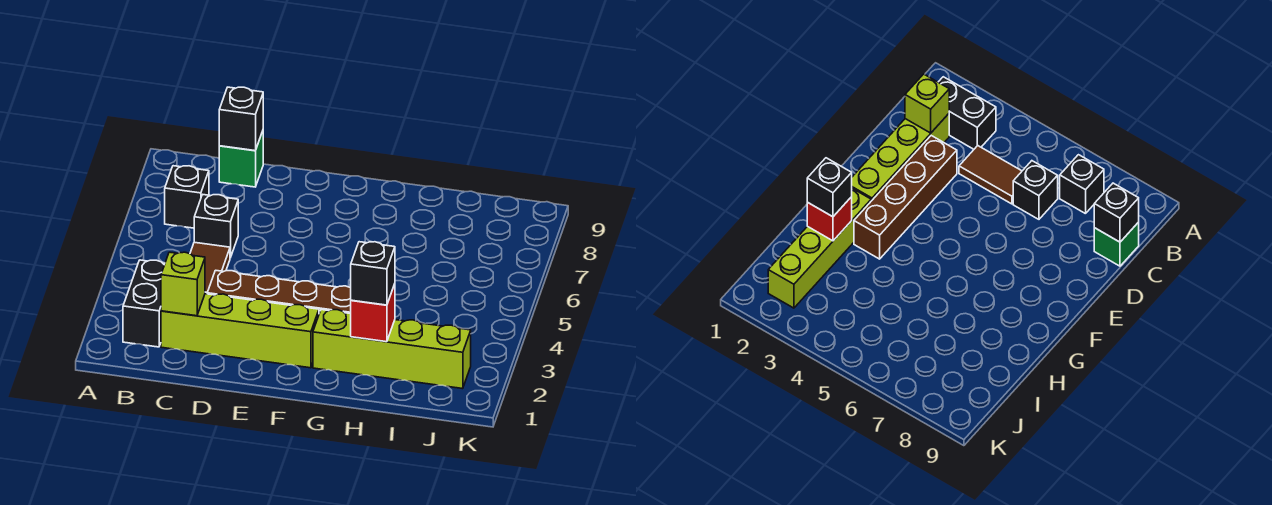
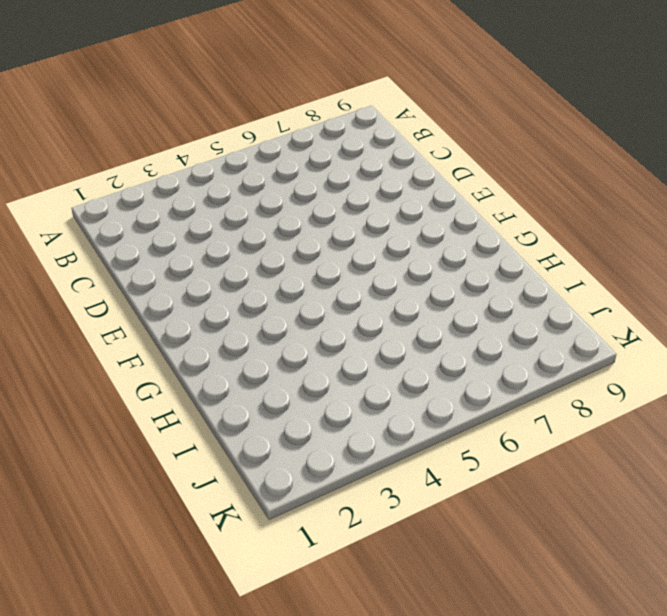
none -> black brick B2:B3 level 1
none -> black brick B7 level 1
none -> lime brick C2:F2 level 1

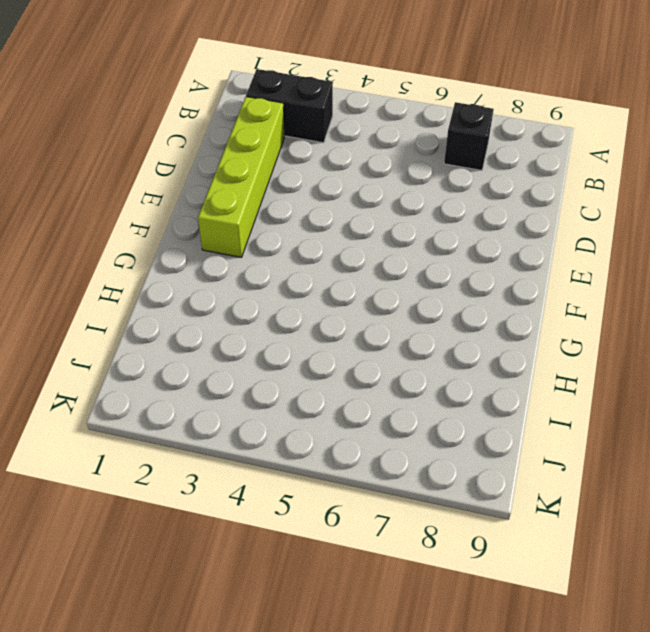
none -> brown tile C4:C5 level 1
none -> black brick C6 level 1
none -> green brick C9 level 1

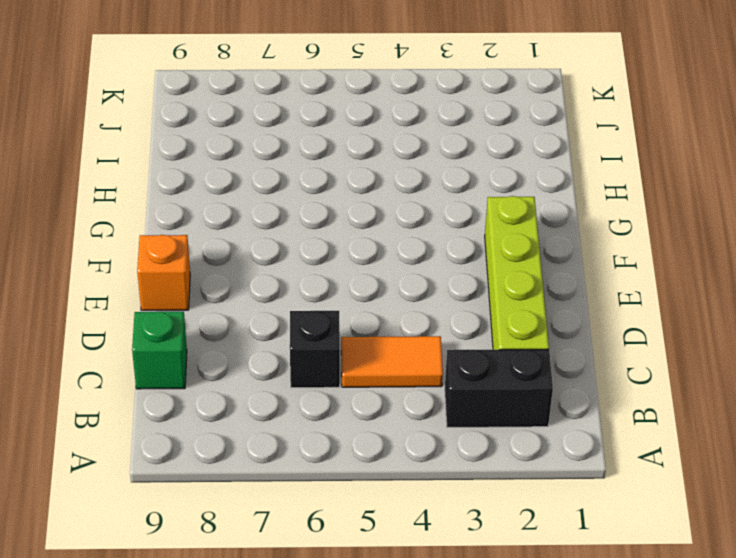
orange tile C4:C5 level 1 -> brown tile C4:C5 level 1
orange brick E9 level 1 -> none
none -> black brick B7 level 1
none -> brown brick D3:G3 level 1
none -> lime brick G2:J2 level 1

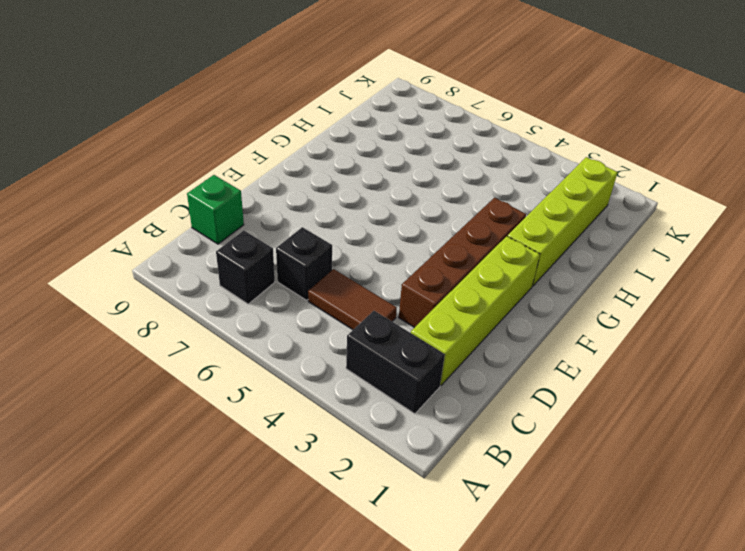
none -> lime brick C2 level 2
none -> black brick C9 level 2
none -> red brick H2 level 2

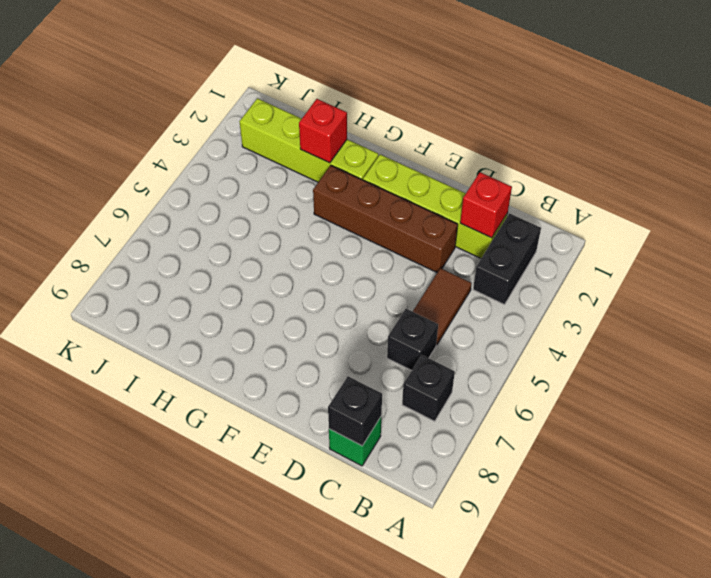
red brick C2 level 2 -> lime brick C2 level 2
none -> black brick H2 level 3

